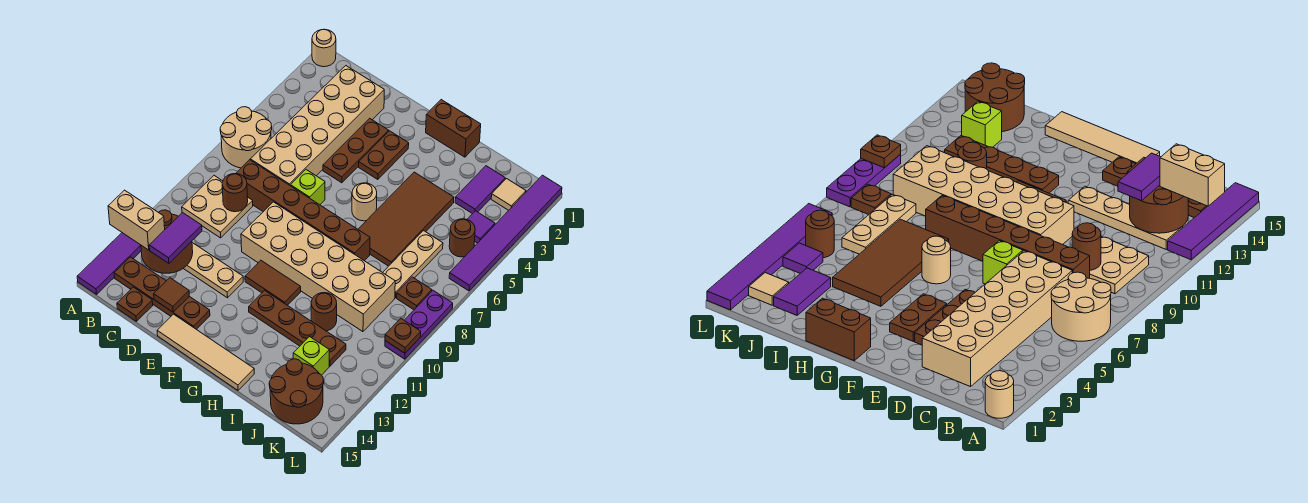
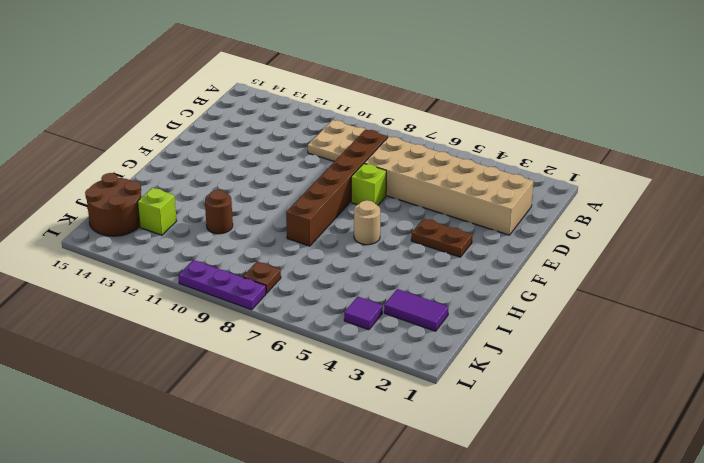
none -> tan round brick A1 level 1
none -> tan round brick A6:B7 level 1
none -> purple tile A12:A15 level 1
none -> tan plate B12:E12 level 1

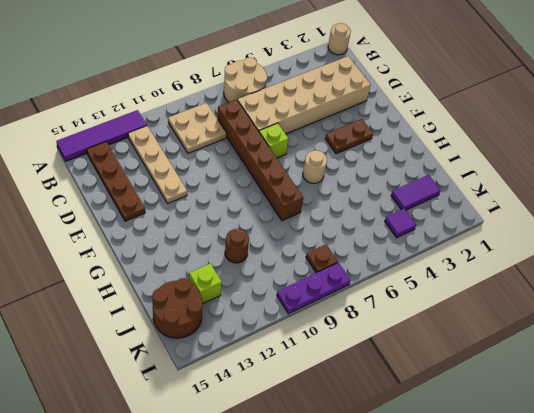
none -> brown plate C15 level 1
none -> brown plate E3:E5 level 1
none -> tan brick E9:J10 level 1
none -> tan tile E15:H15 level 1

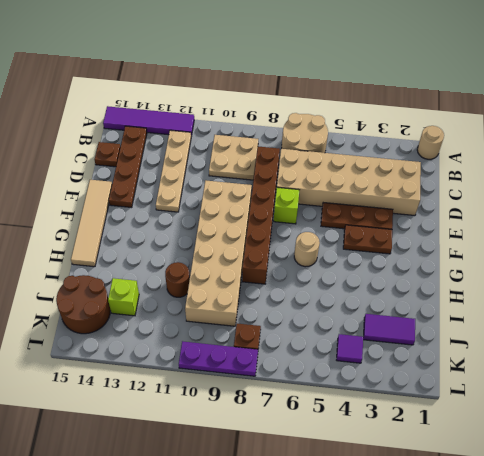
none -> brown tile F11:G11 level 1
none -> brown brick G1:H1 level 1
none -> brown plate G12:J12 level 1
none -> brown tile H4:I7 level 1

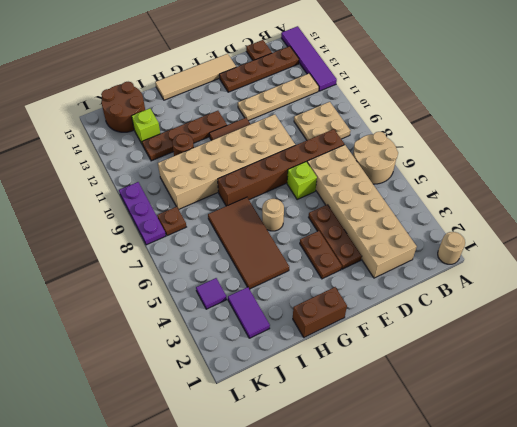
none -> tan plate J6:J8 level 1
none -> tan tile K2 level 1
none -> brown round brick K5 level 1
none -> purple tile L1:L6 level 1

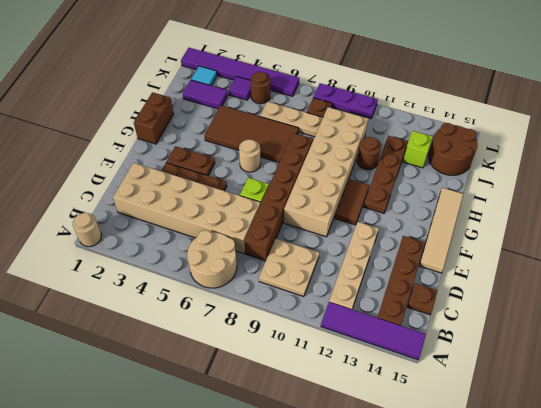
cyan tile K2 level 1 -> tan tile K2 level 1
none -> brown round brick B12:C13 level 2
none -> brown round brick C9 level 2
none -> brown tile D14 level 2
none -> brown plate L10 level 2

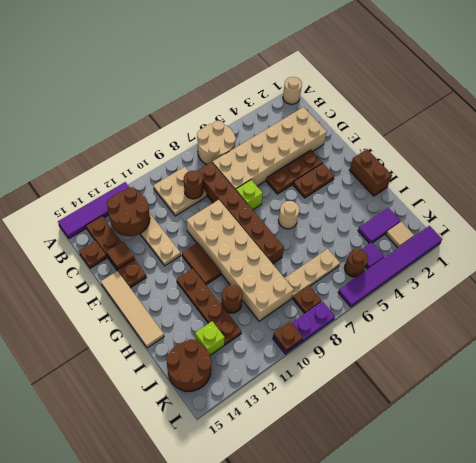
none -> brown tile H4:I7 level 1
none -> tan brick A13:B13 level 3
none -> purple tile C12:C13 level 3

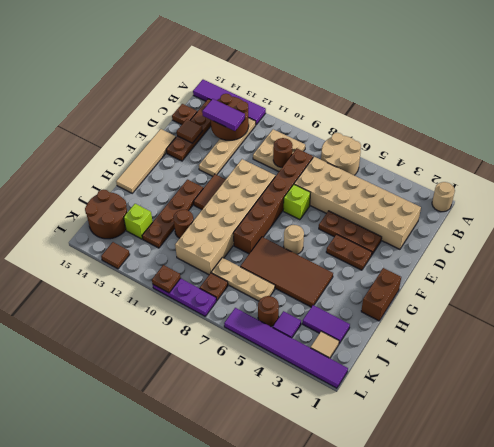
brown tile L13 level 1 -> none
none -> tan brick A13:B13 level 3

